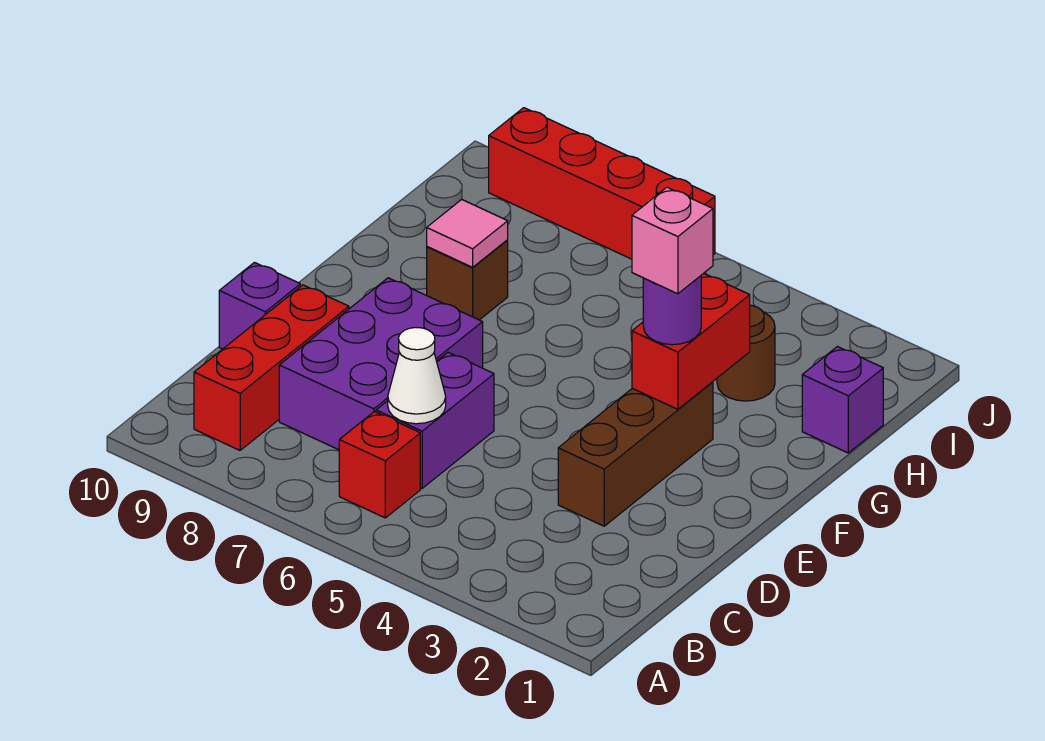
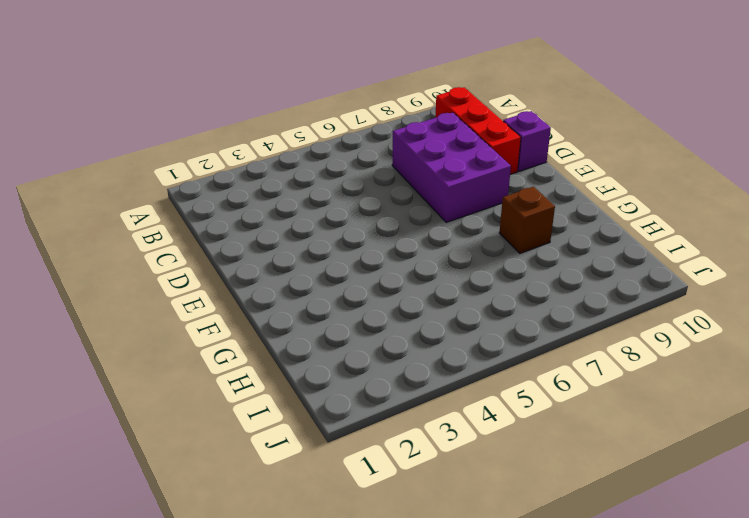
none -> red brick B6 level 1
none -> purple brick C6:D6 level 1
none -> brown brick D3:F3 level 1

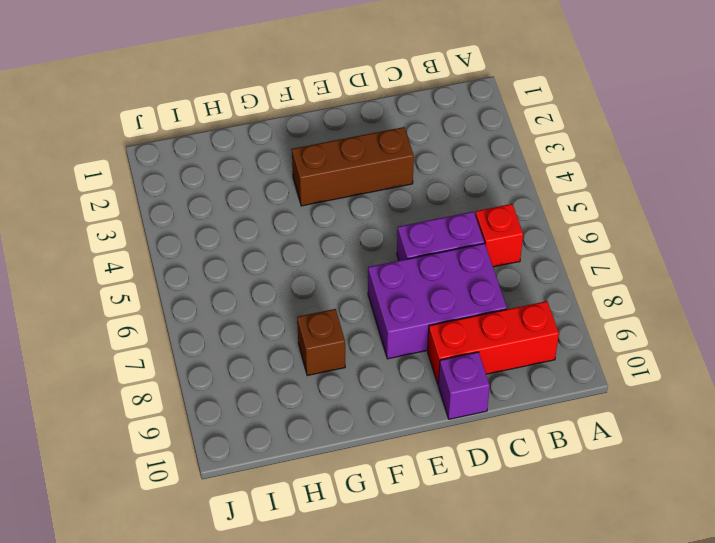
none -> purple brick H1 level 1
none -> brown round brick H3 level 1
none -> red brick J6:J9 level 1

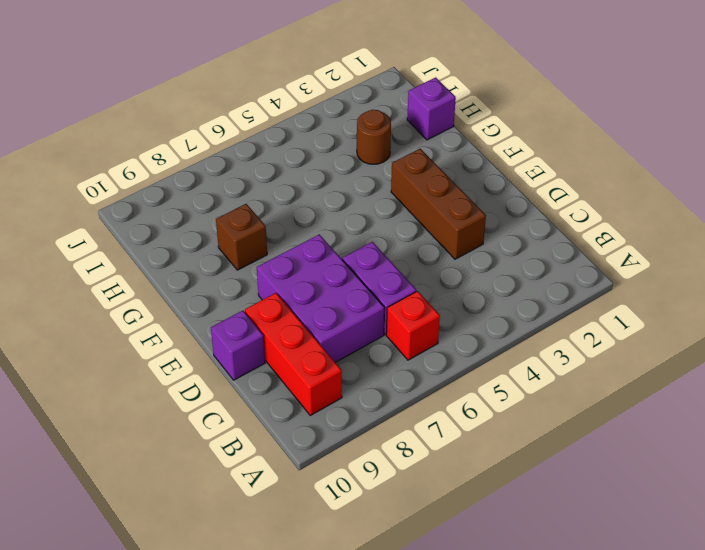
none -> red brick J6:J9 level 1
none -> white cone C6 level 2
none -> red brick F3:G3 level 2

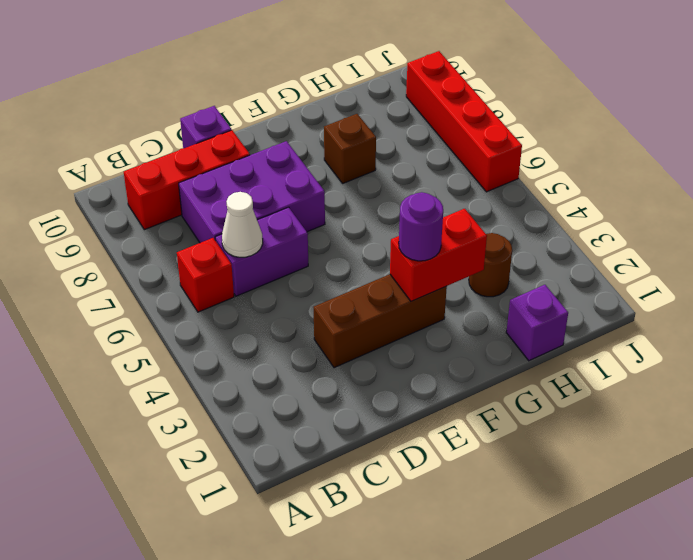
none -> pink tile G8 level 2
none -> pink brick F3 level 4

